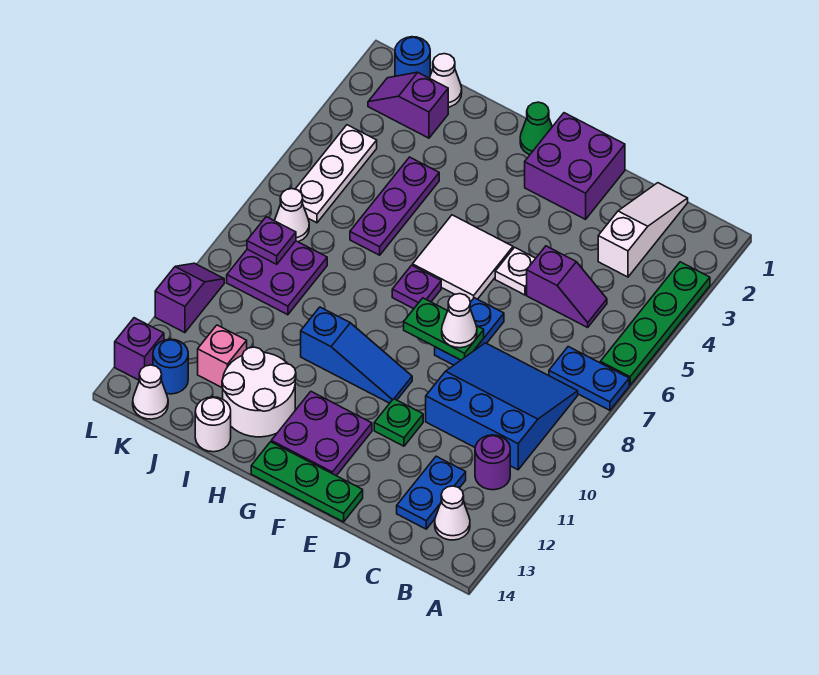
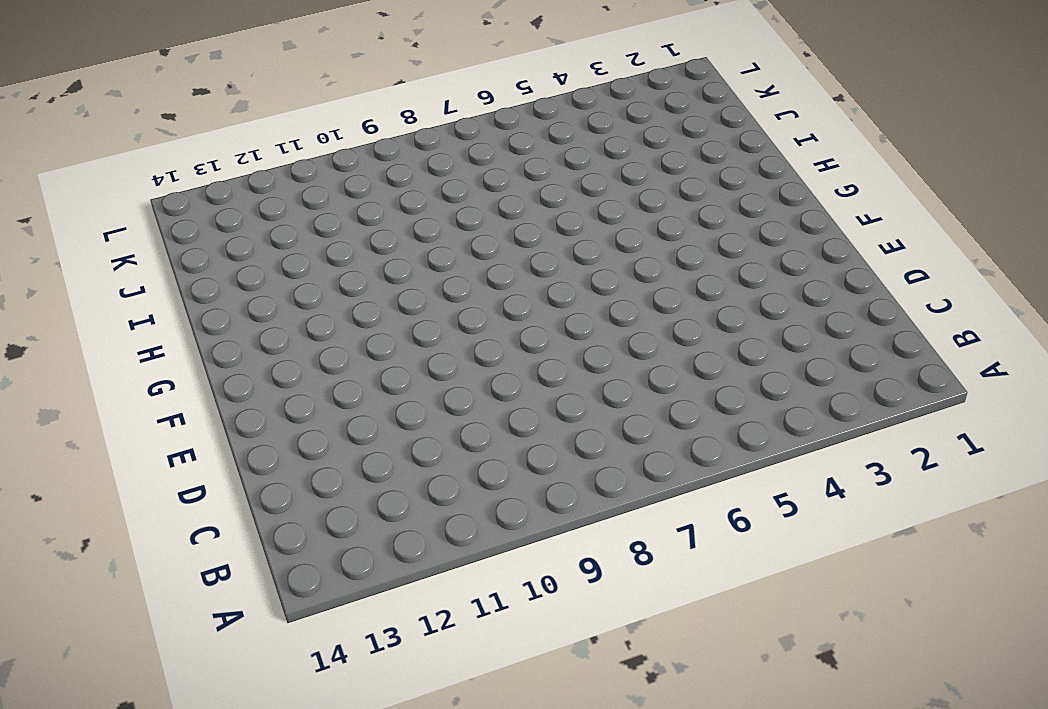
none -> green plate A3:A6 level 1
none -> blue plate A7:B7 level 1
none -> blue slope B8:D10 level 1 top 10
none -> purple round brick B11 level 1

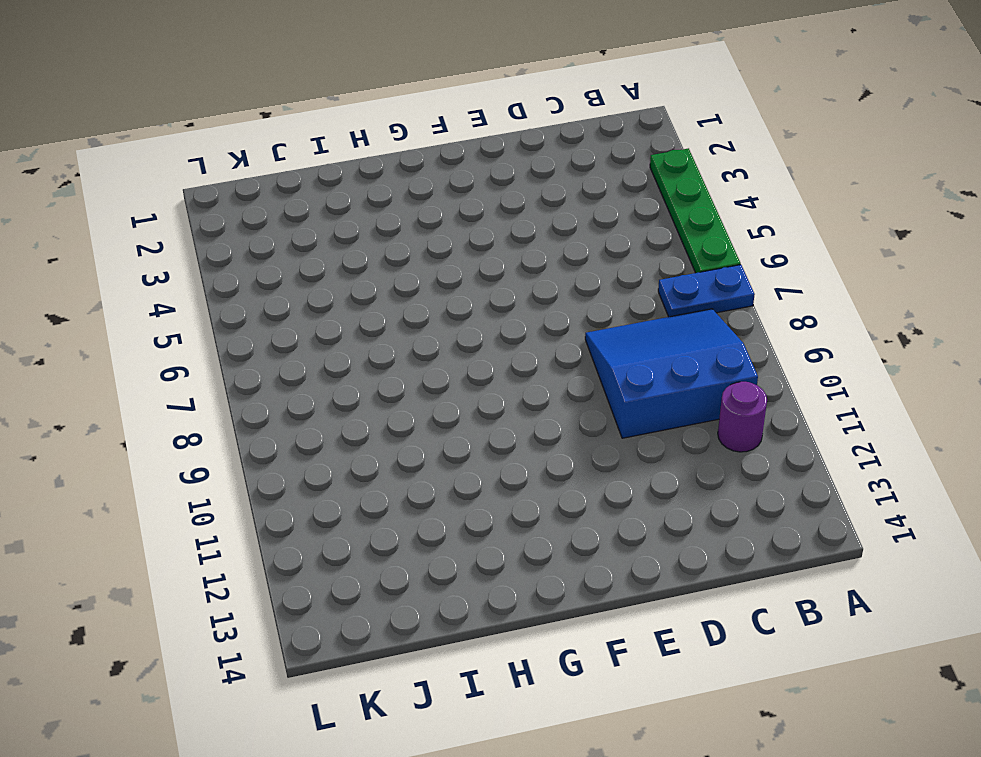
none -> white cone B13 level 1
none -> white slope C1:C3 level 1 top 3
none -> purple slope C5:D5 level 1 top D
none -> blue plate C12:C13 level 1

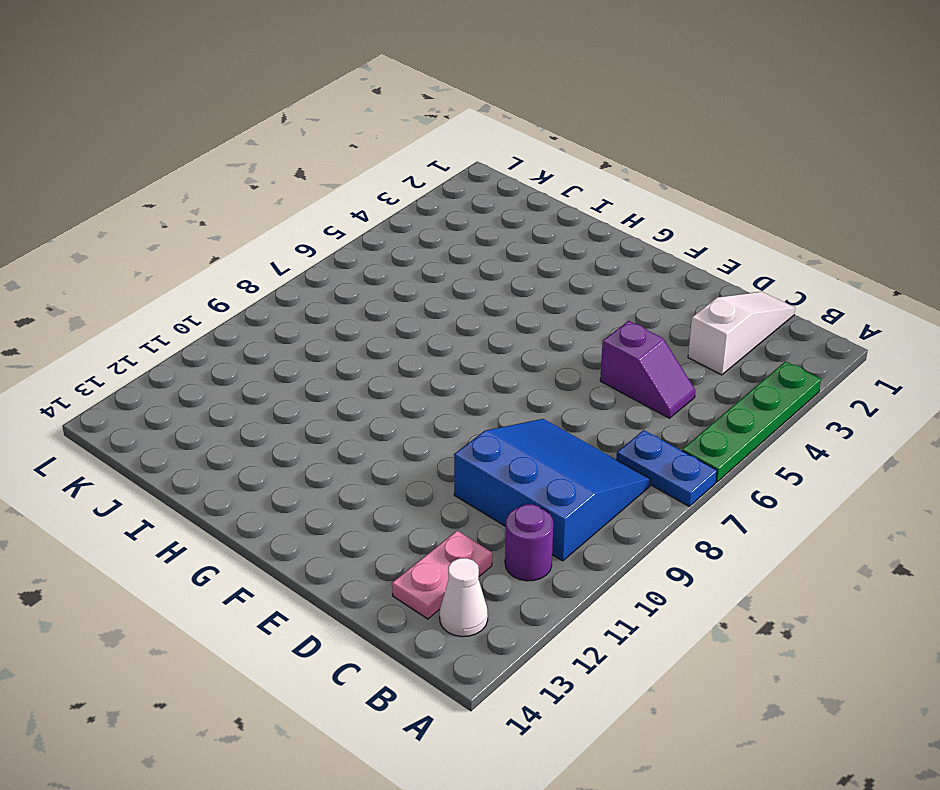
pink plate C12:C13 level 1 -> blue plate C12:C13 level 1
none -> purple brick E1:F2 level 1
none -> white plate E5 level 1
none -> blue plate E7:E8 level 1
none -> green plate E11 level 1

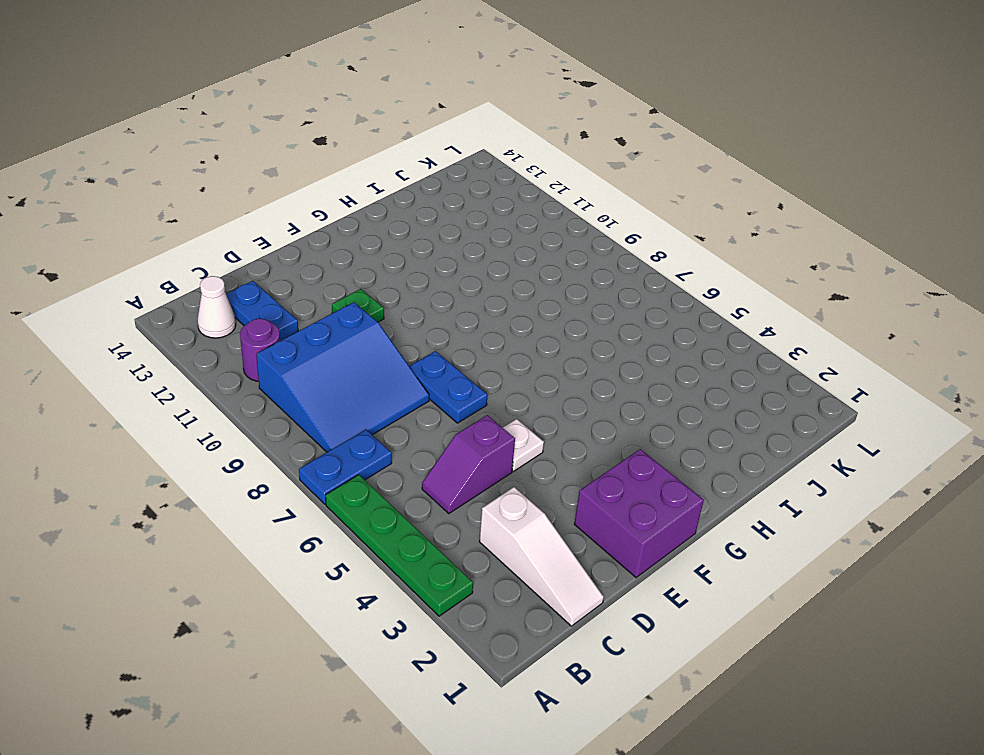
none -> green plate E14:G14 level 1
none -> white tile F5:G6 level 1
none -> blue slope F10:H10 level 1 top H
none -> purple plate F12:G13 level 1

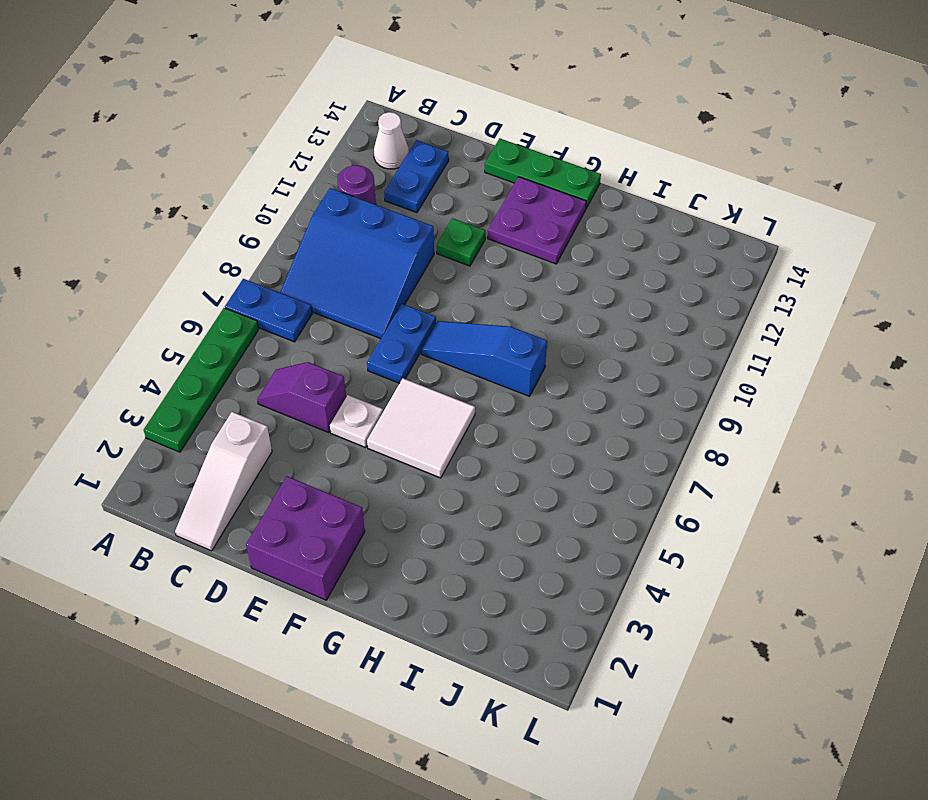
blue slope F8:H8 level 1 top H -> blue slope F10:H10 level 1 top H
none -> green cone G1 level 1
none -> purple plate G7 level 1
none -> white round brick H12:I13 level 1
none -> purple plate I4:I6 level 1

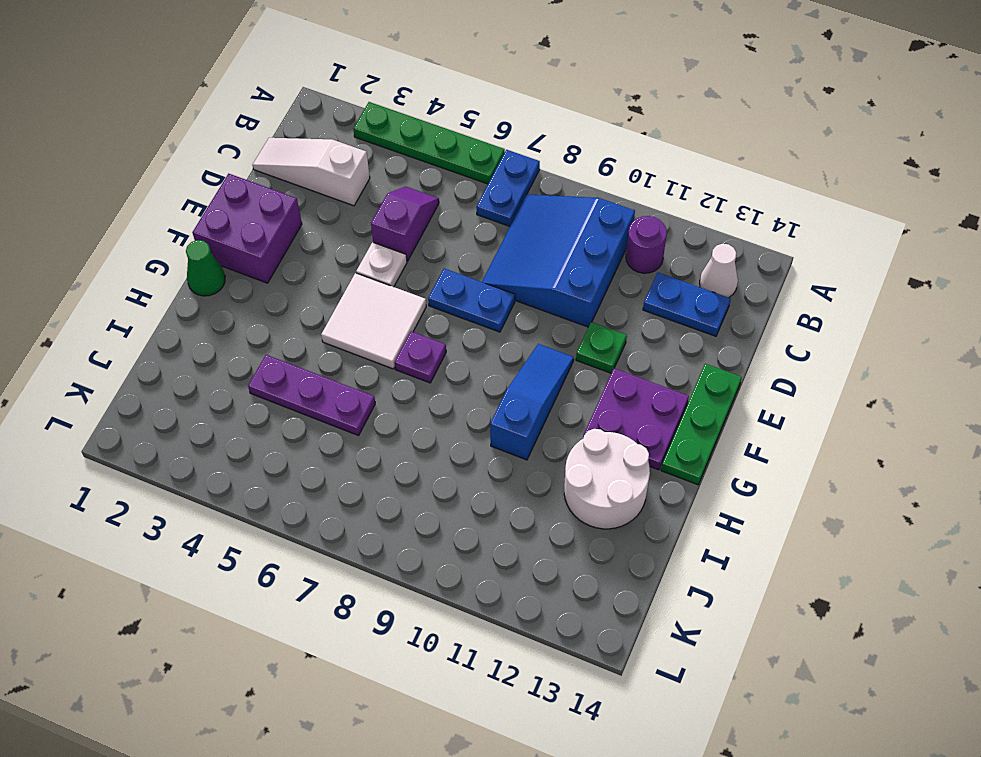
none -> white round brick I14 level 1
none -> white cone J1 level 1
none -> purple slope J2:K2 level 1 top J
none -> purple plate J8:K9 level 1

